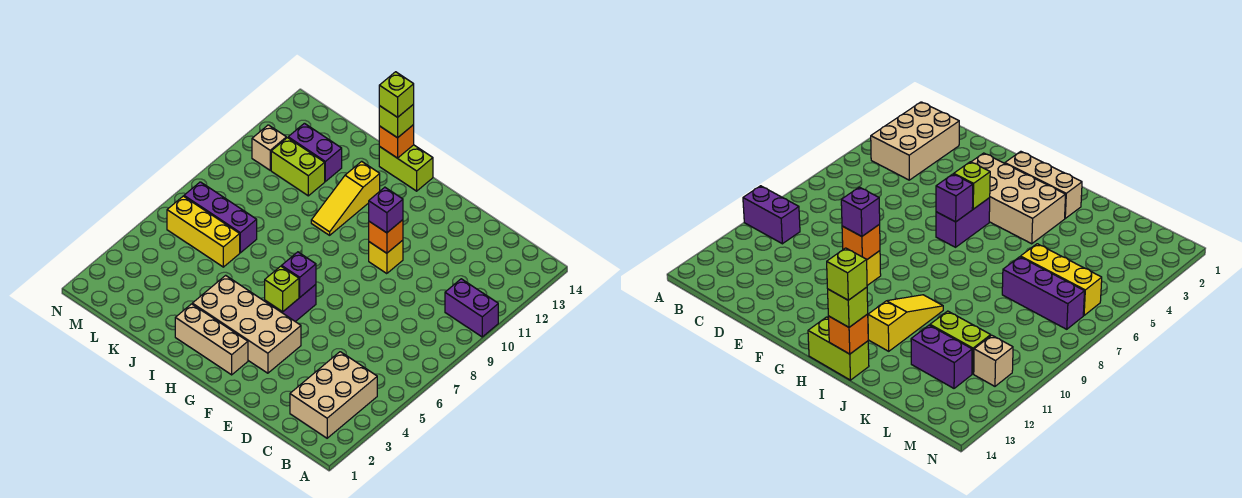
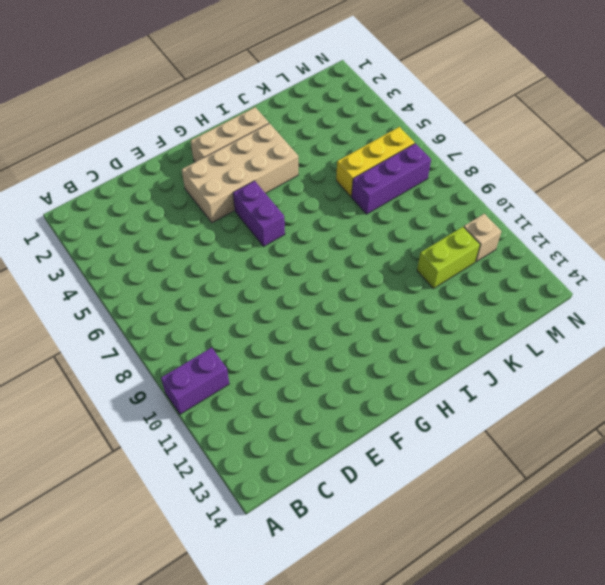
none -> tan brick B2:C4 level 1
none -> yellow brick F10 level 1
none -> lime brick H14:I14 level 1

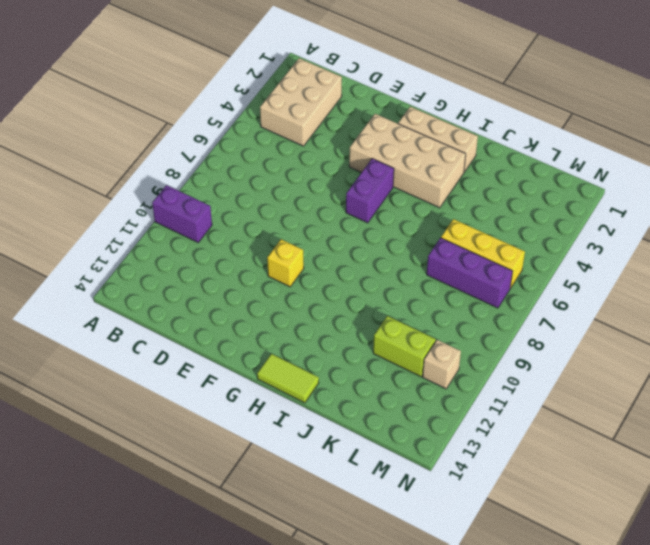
lime tile H14:I14 level 1 -> lime brick H14:I14 level 1
none -> yellow slope I10:I12 level 1 top 12
none -> purple brick K12:L12 level 1
none -> orange brick F10 level 2

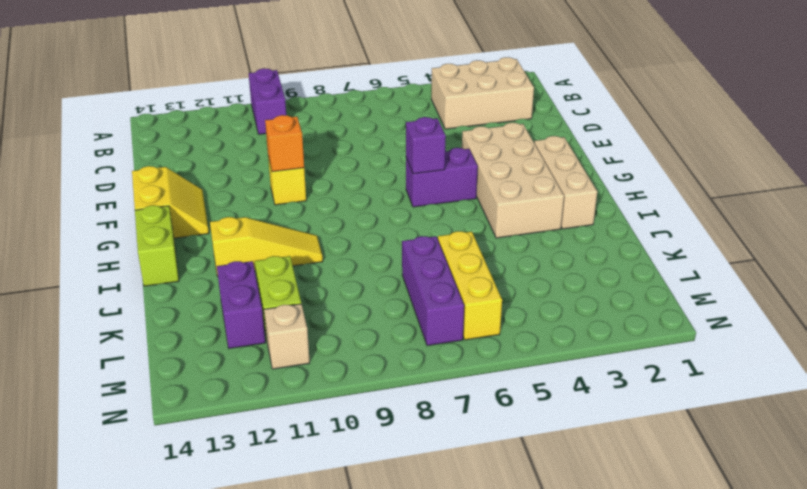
yellow slope F13:G14 level 1 top 14 -> none
none -> lime brick G5 level 2
none -> orange brick I14 level 2
none -> purple brick F10 level 3

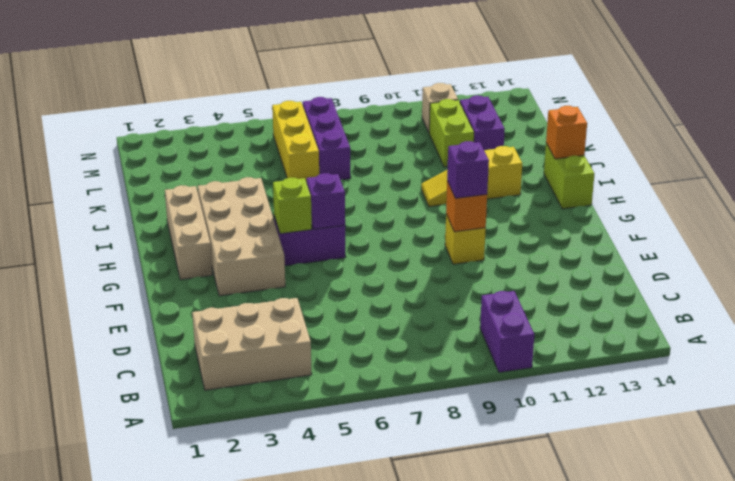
none -> lime brick I14 level 3
none -> lime brick I14 level 4

